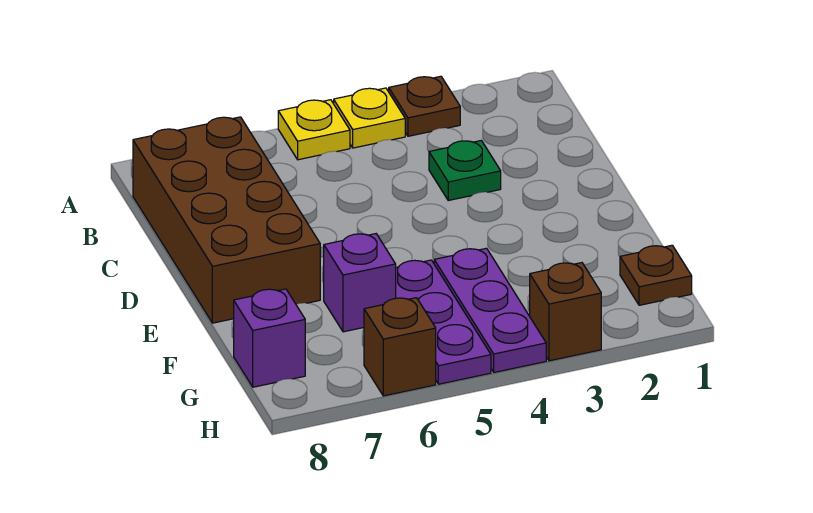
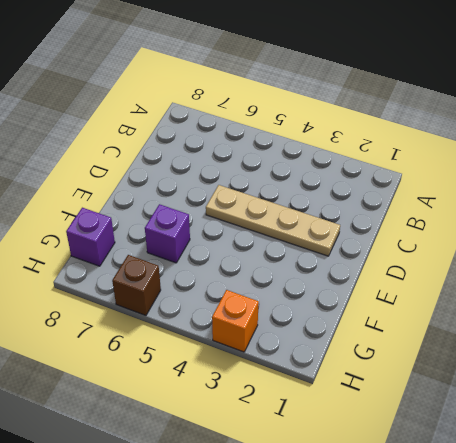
tan plate D2:D5 level 1 -> none
orange brick H3 level 1 -> brown brick H3 level 1
none -> brown plate A3 level 1
none -> yellow plate A4 level 1
none -> yellow plate A5 level 1

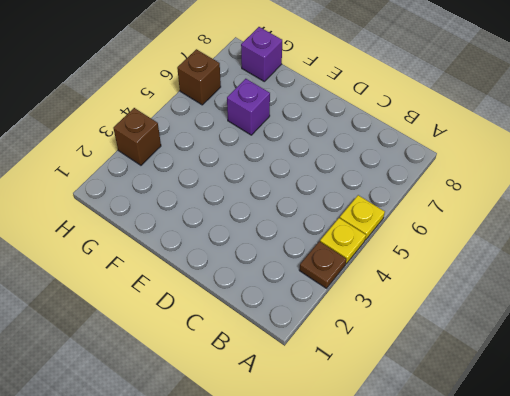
none -> brown brick B7:E8 level 1
none -> green plate C3 level 1
none -> purple plate F4:H4 level 1

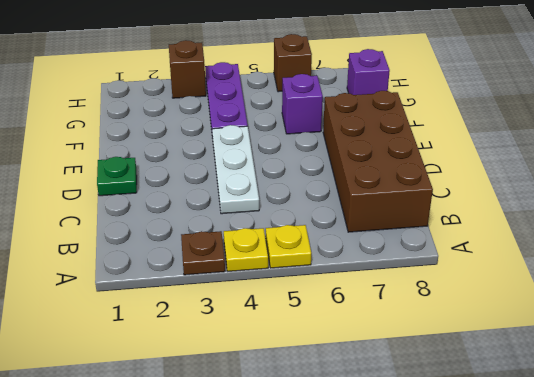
white plate C4:E4 level 1 -> none
green plate D1 level 1 -> green plate C3 level 1
none -> purple plate F5:H5 level 1
none -> brown plate G1 level 1

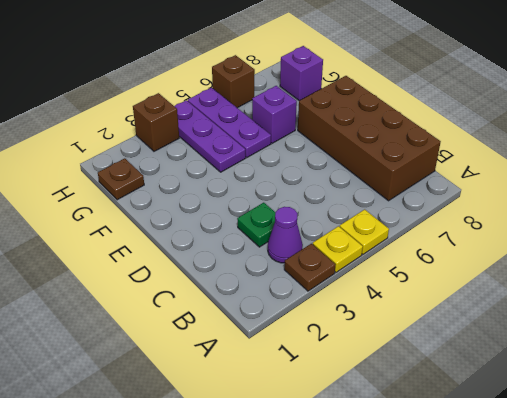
purple cone B3 level 1 -> none

